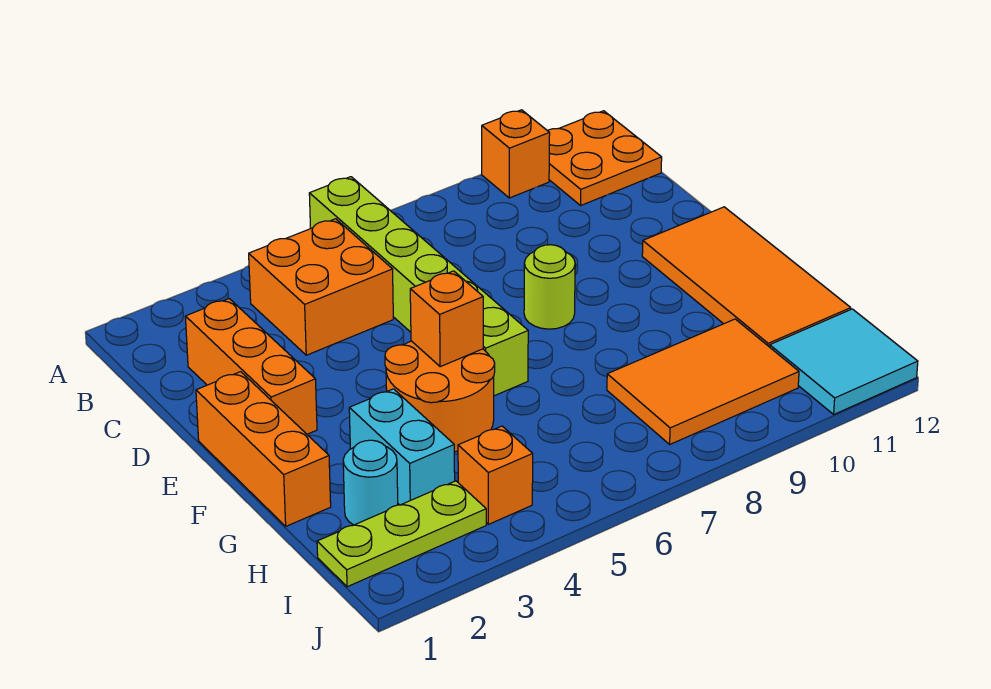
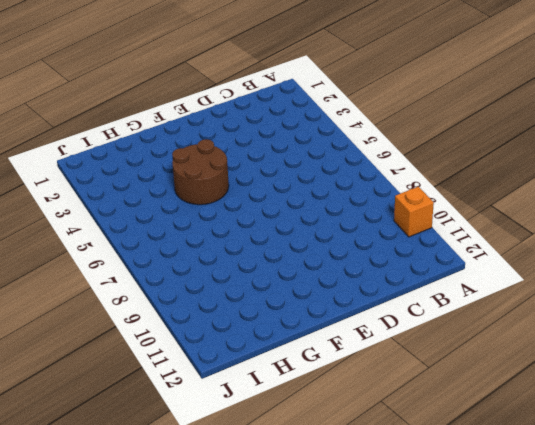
brown round brick F4:G5 level 1 -> orange round brick F4:G5 level 1
none -> lime brick A6:F6 level 1
none -> orange plate A11:B12 level 1
none -> orange brick B4:C5 level 1

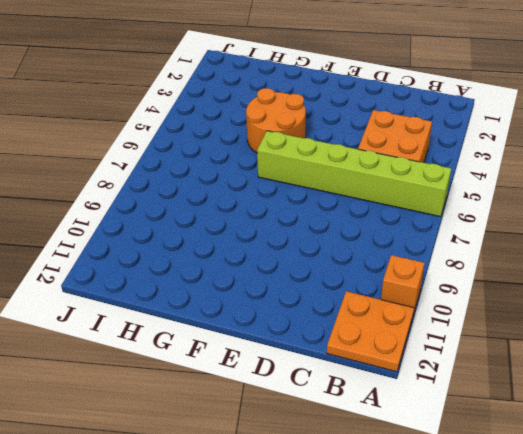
none -> orange brick C2:E2 level 1
none -> orange brick E1:G1 level 1
none -> lime round brick E8 level 1

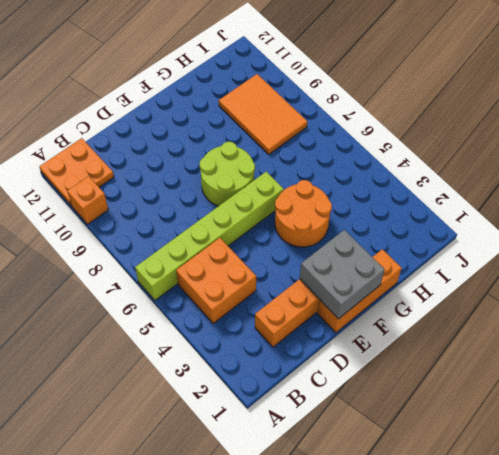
grey brick E1:F2 level 2 -> none
lime round brick E7:F8 level 1 -> lime round brick E8 level 1
none -> orange tile E11:H12 level 1
none -> cyan brick G3:H3 level 1
none -> cyan round brick H2 level 1

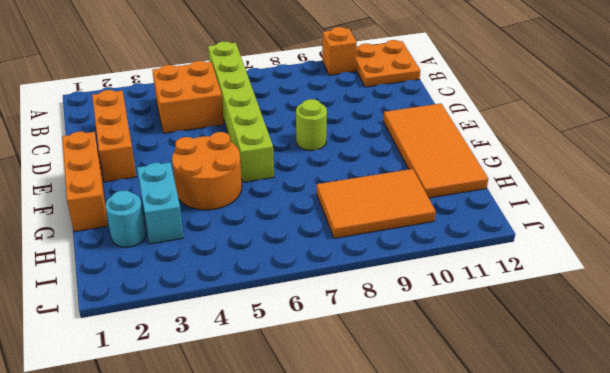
none -> lime plate I1:I3 level 1
none -> orange brick I4 level 1
none -> cyan tile I11:J12 level 1

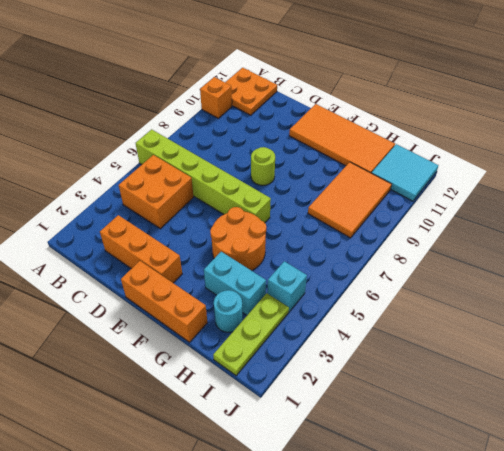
cyan brick I4 level 1 -> orange brick I4 level 1
none -> orange brick F5 level 2

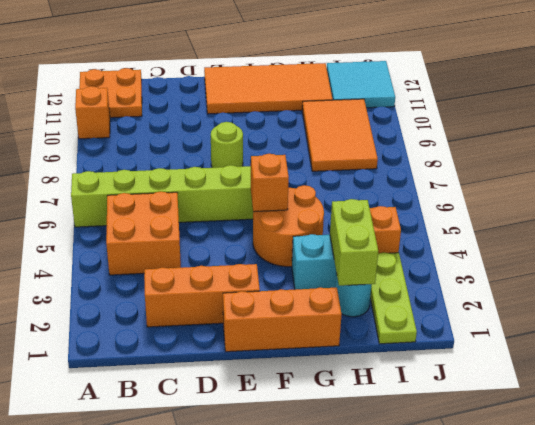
lime brick H2:H3 level 2 -> none

